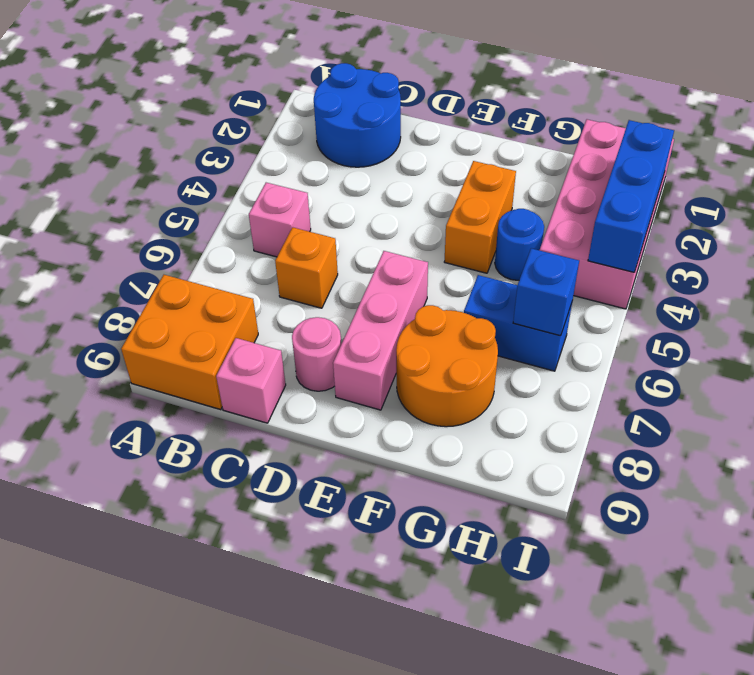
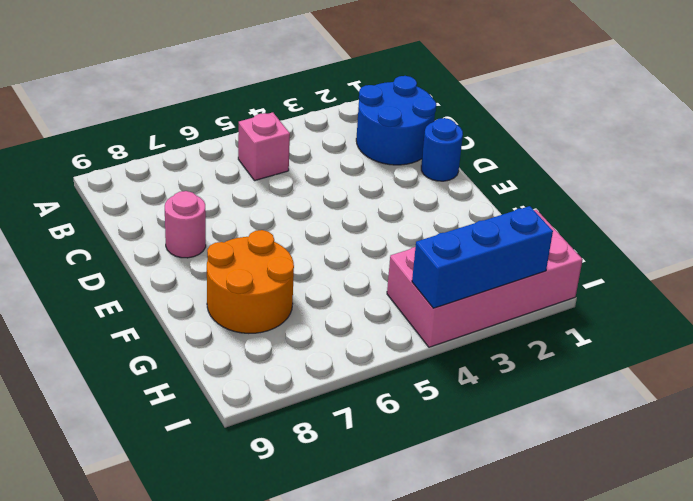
blue round brick D1 level 1 -> blue round brick G4 level 1
none -> orange brick A8:B9 level 1
none -> orange brick C6 level 1
none -> pink brick C9 level 1

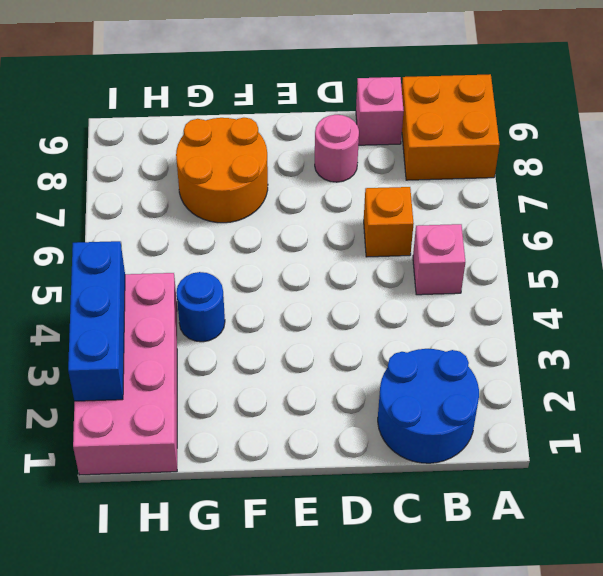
none -> pink brick E6:E8 level 1
none -> orange brick F3:F4 level 1
none -> blue brick G6:H6 level 1

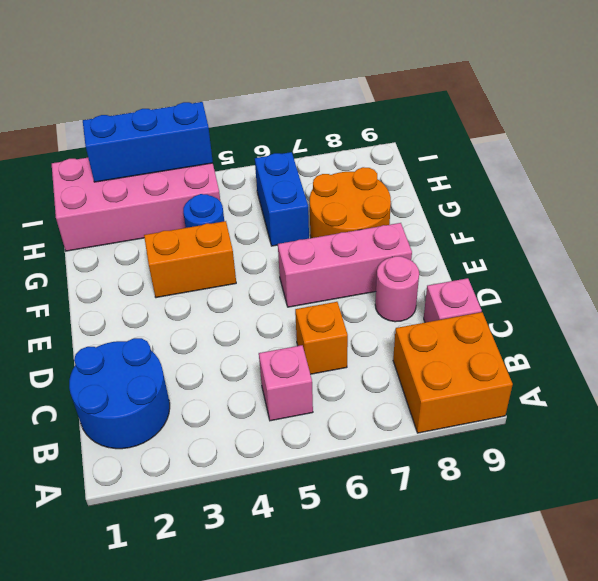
none -> blue brick H6 level 2

